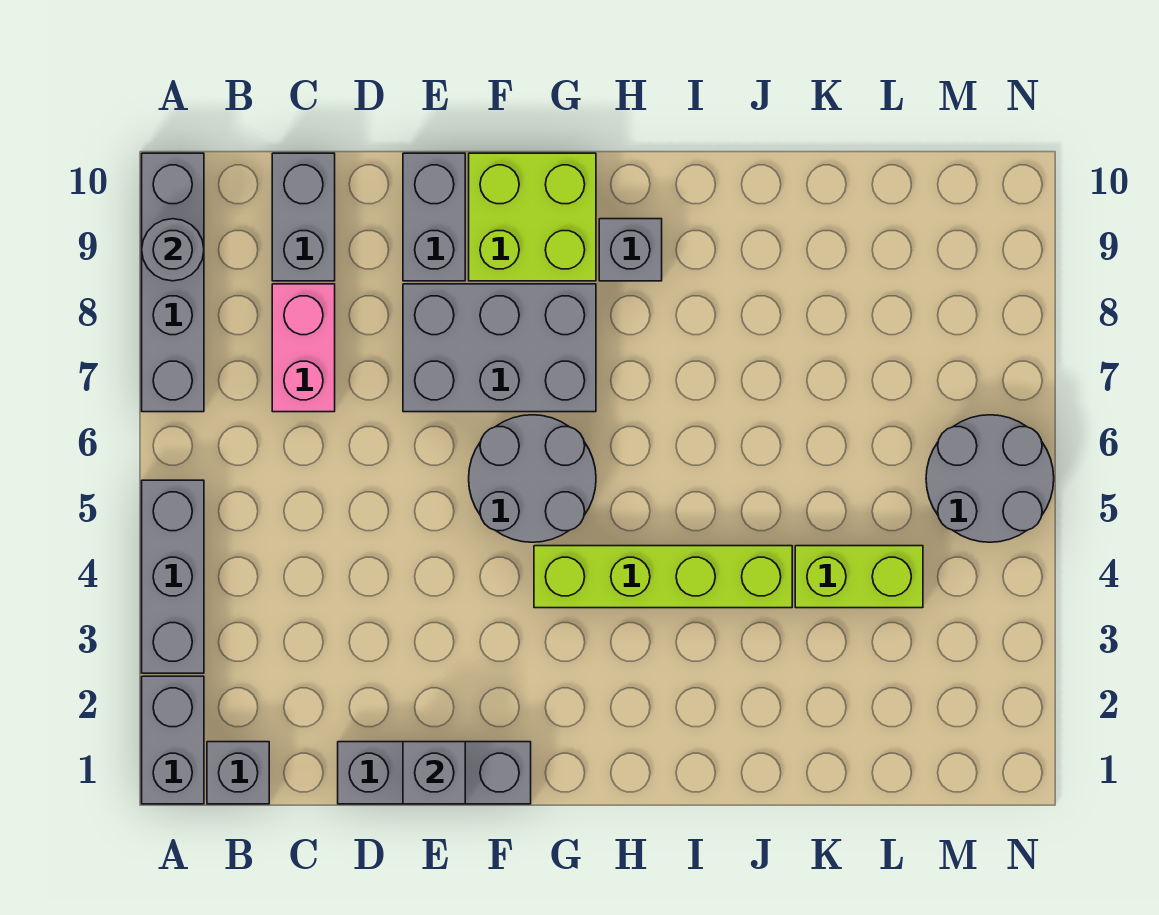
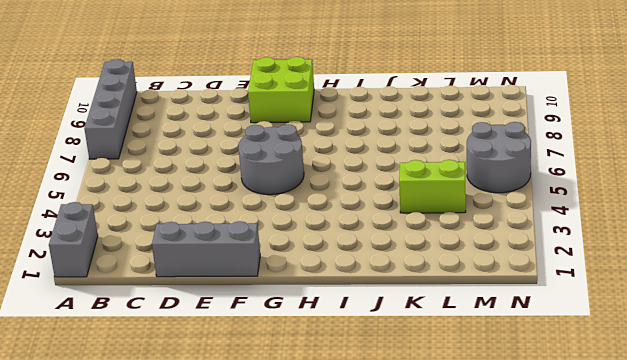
none -> grey brick A3:A5 level 1
none -> grey brick B1 level 1
none -> pink brick C7:C8 level 1

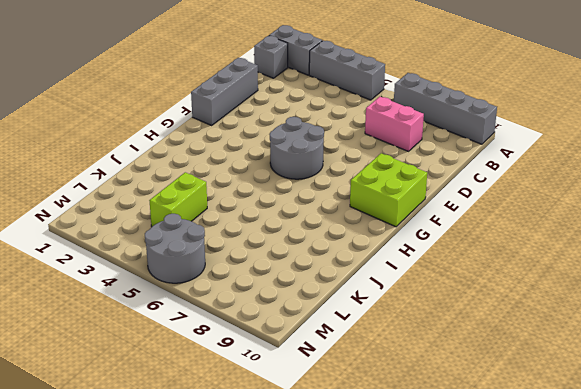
none -> grey brick C9:C10 level 1
none -> grey brick E7:G8 level 1
none -> grey brick E9:E10 level 1

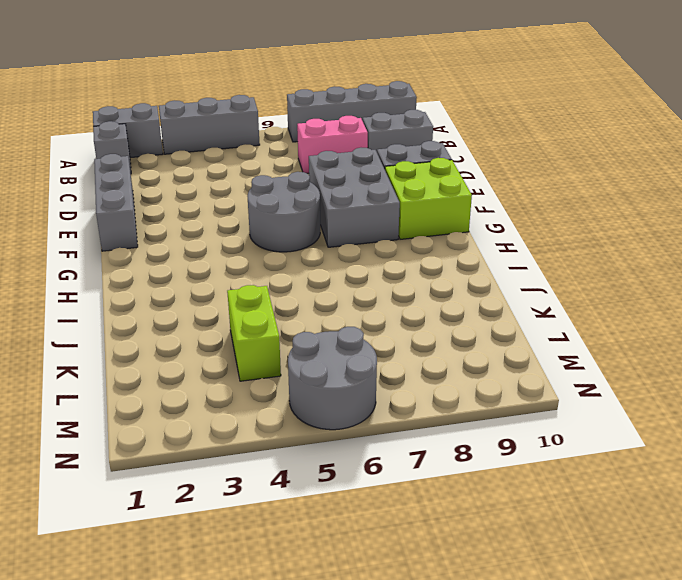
none -> lime brick G4:J4 level 1
none -> grey brick H9 level 1
none -> grey round brick A9 level 2

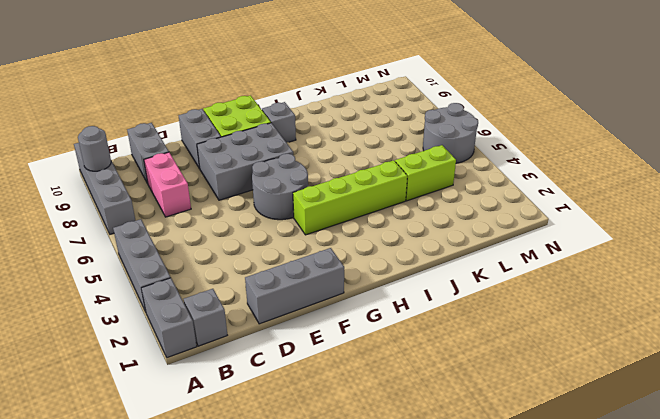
none -> grey brick E1 level 2

